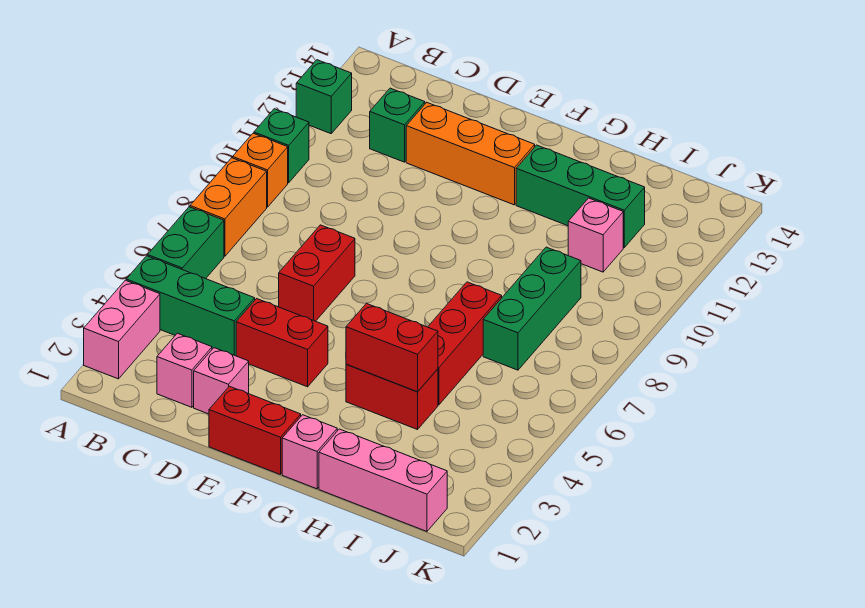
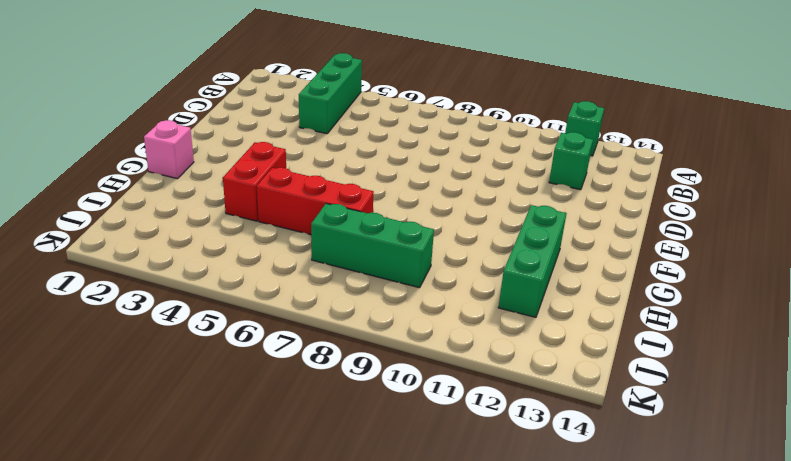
none -> pink brick A2:A3 level 1
none -> green brick A5:A6 level 1
none -> orange brick A7:A8 level 1

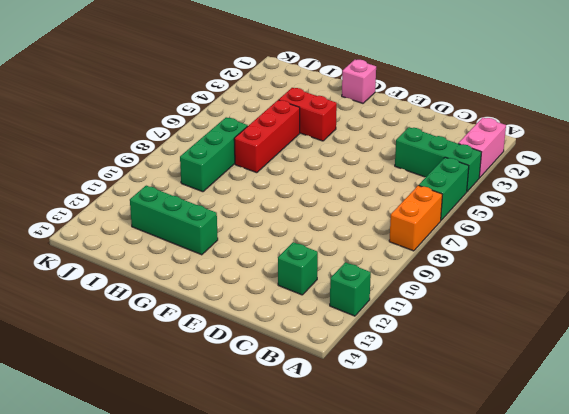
none -> orange brick A9 level 1
none -> green brick A10 level 1
none -> pink brick C2 level 1

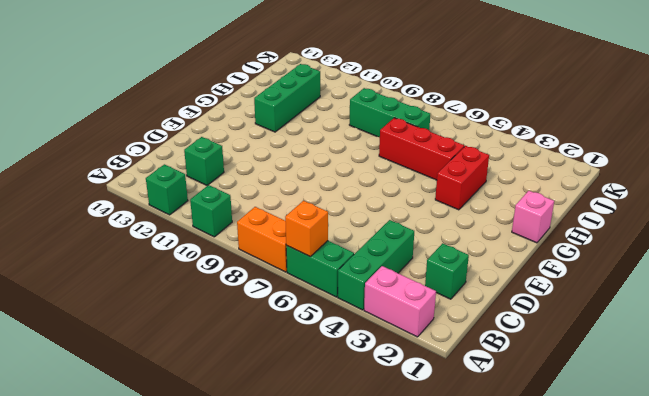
orange brick A6 level 2 -> orange brick A9 level 1
green brick C2 level 1 -> pink brick C2 level 1
none -> pink brick D2 level 1
none -> red brick D4:E4 level 1
none -> red brick D6:D7 level 1

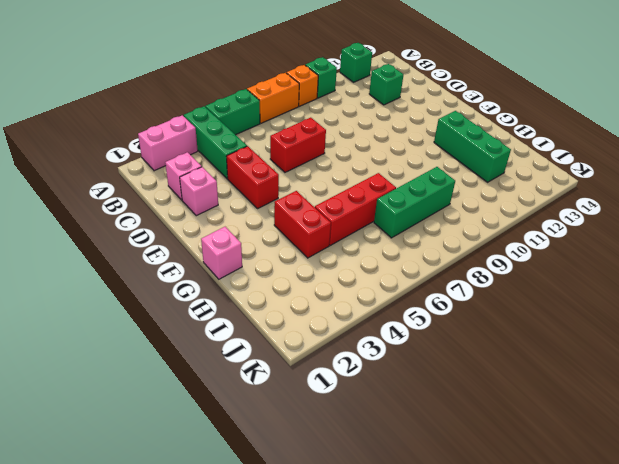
none -> orange brick D12:F12 level 1
none -> red brick E1:F1 level 1
none -> pink brick H1:J1 level 1

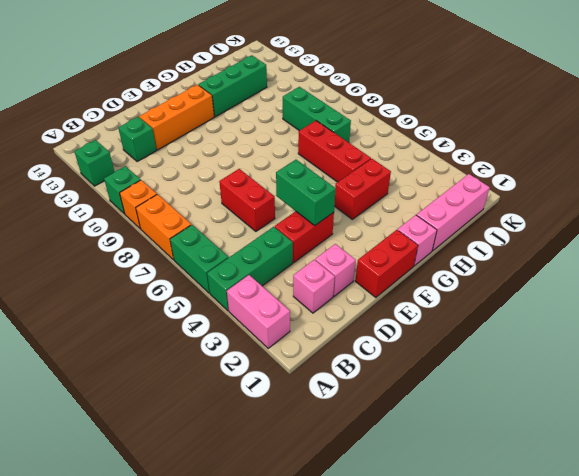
green brick E4:E5 level 2 -> none
none -> pink brick I11 level 1
none -> red brick G4:H4 level 2

